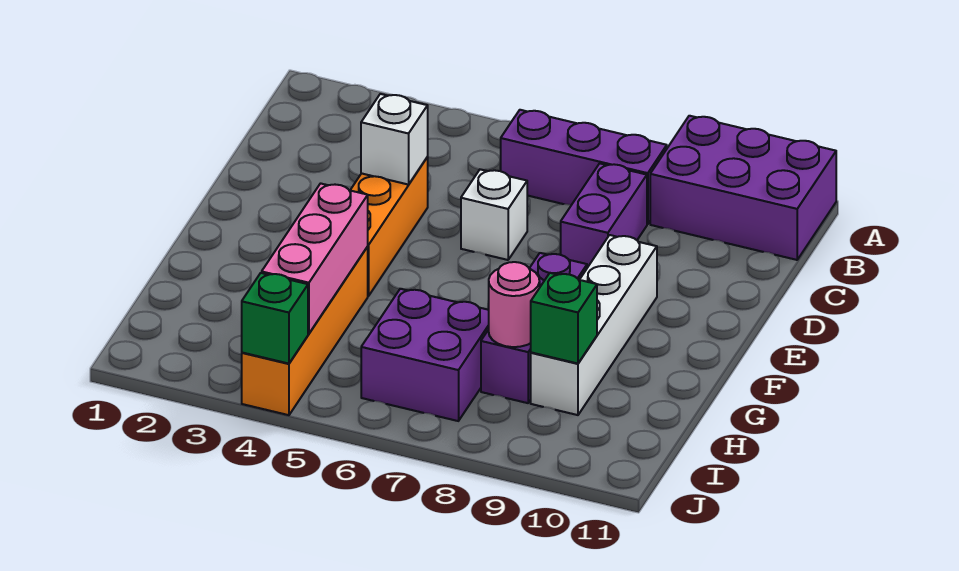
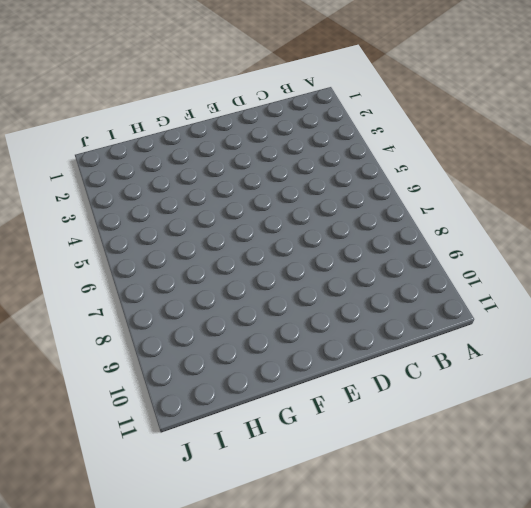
none -> purple brick A9:B11 level 1
none -> purple brick B6:B8 level 1
none -> purple brick C8:D8 level 1

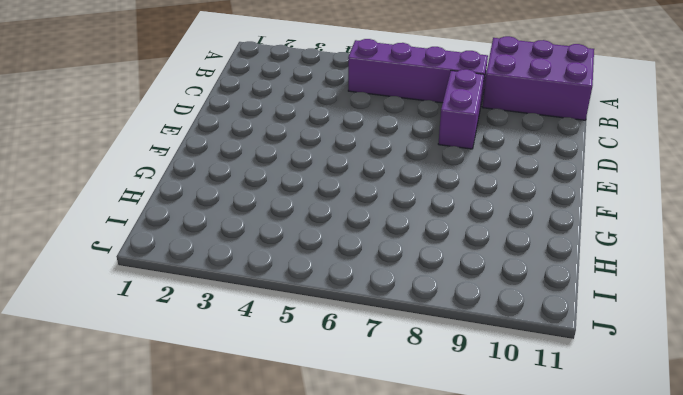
purple brick B5:B8 level 1 -> purple brick B6:B8 level 1
none -> orange brick D4:F4 level 1
none -> white brick D6 level 1
none -> white brick E9:H9 level 1

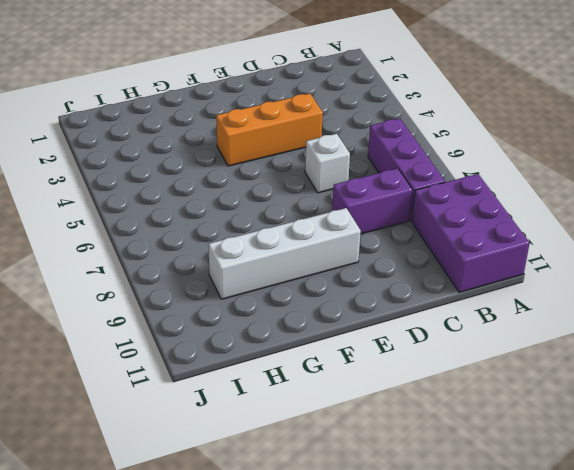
none -> purple brick F8:H8 level 1
none -> orange brick G4:J4 level 1
none -> purple brick H6:I7 level 1

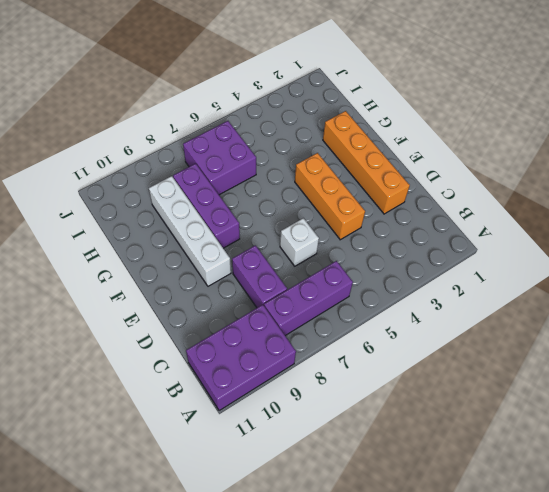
orange brick D2:G2 level 1 -> orange brick G4:J4 level 1
none -> white brick D4 level 2
none -> pink brick G4:I4 level 2
none -> pink round brick H8 level 2

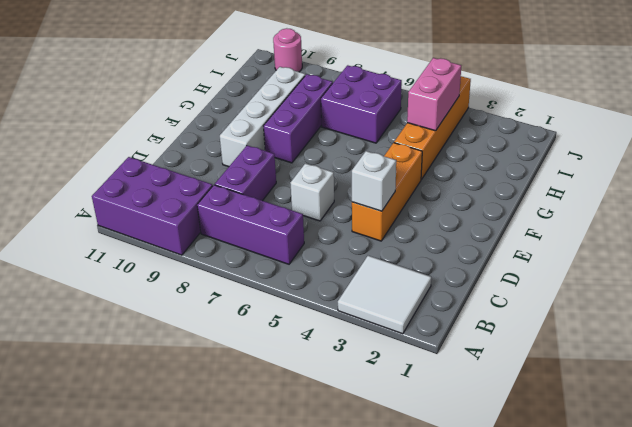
white tile A2:B3 level 1 -> none
pink brick H4:I4 level 2 -> pink brick G4:I4 level 2
pink round brick J10 level 1 -> pink round brick H8 level 2
none -> green brick H9 level 2
none -> green brick J4 level 2

